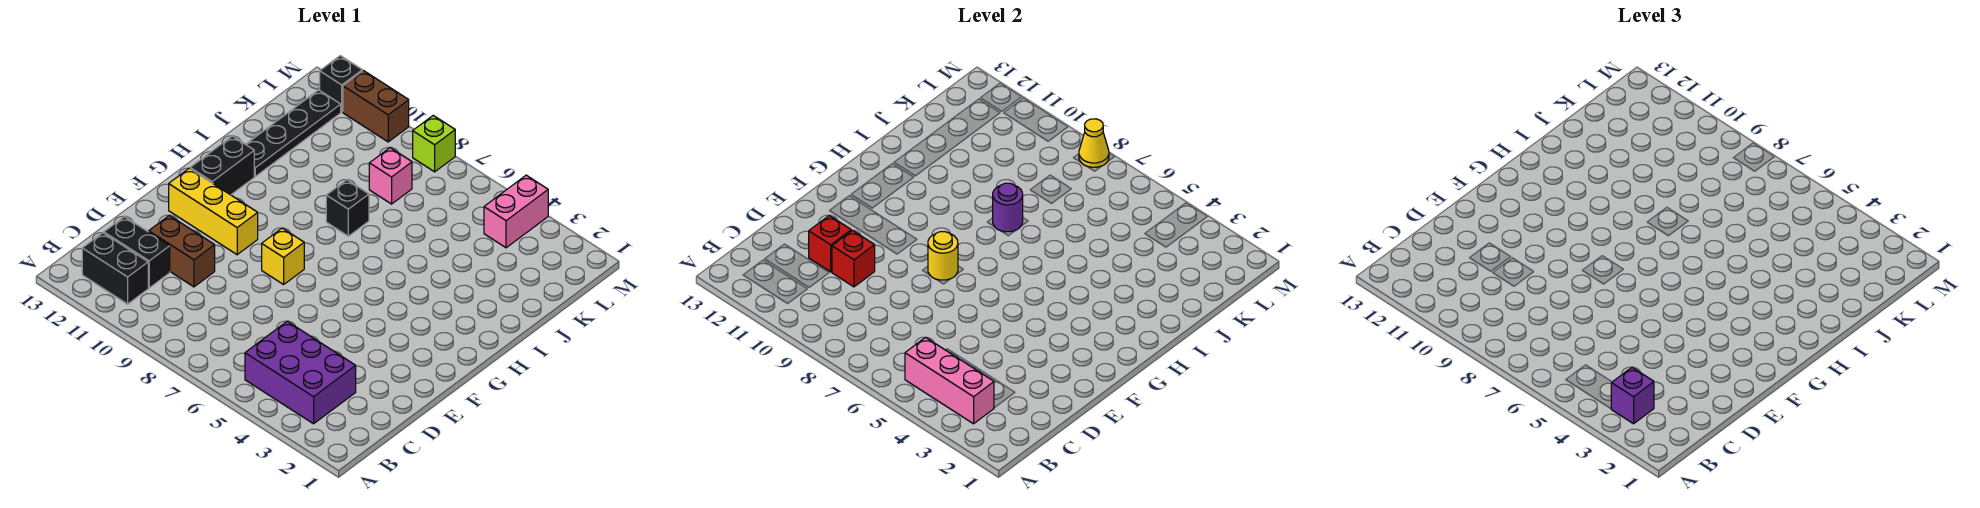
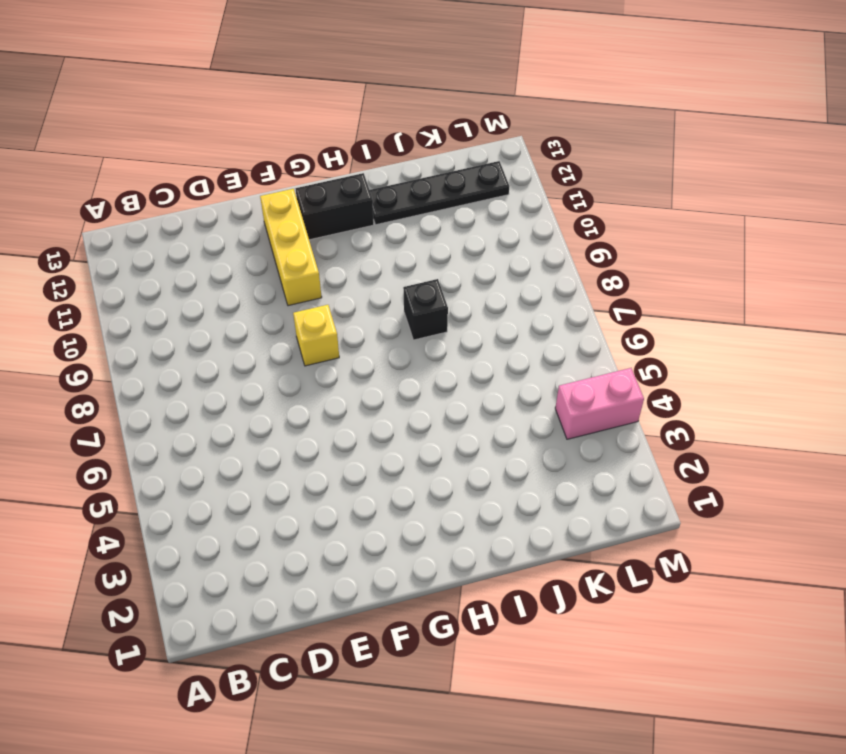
none -> purple brick B3:C5 level 1
none -> black brick B11:B12 level 1
none -> black brick C11:C12 level 1

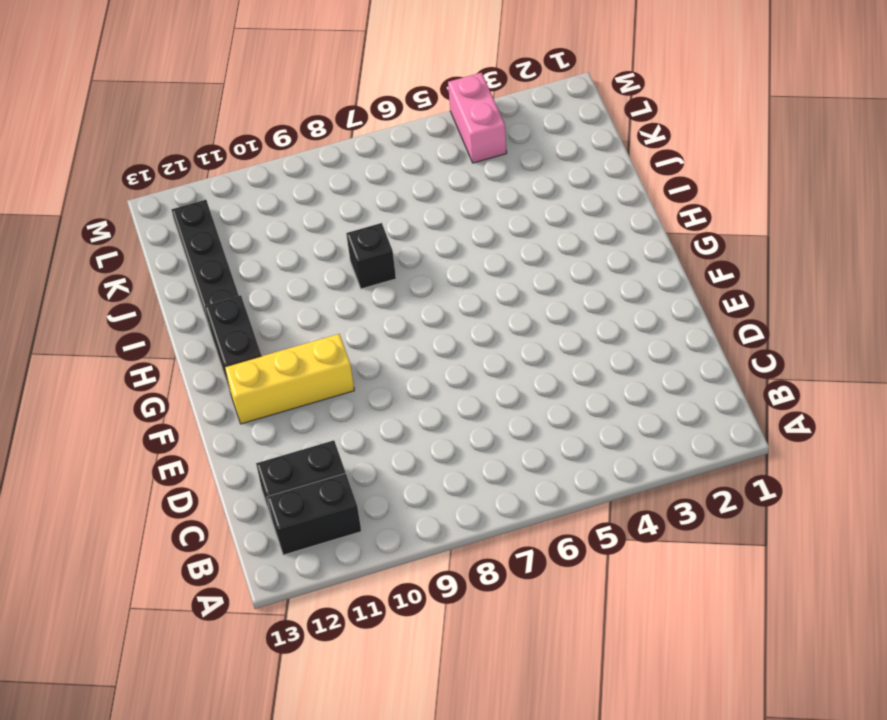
none -> purple brick B3:C5 level 1
none -> brown brick D10:D11 level 1
none -> yellow brick F8 level 1

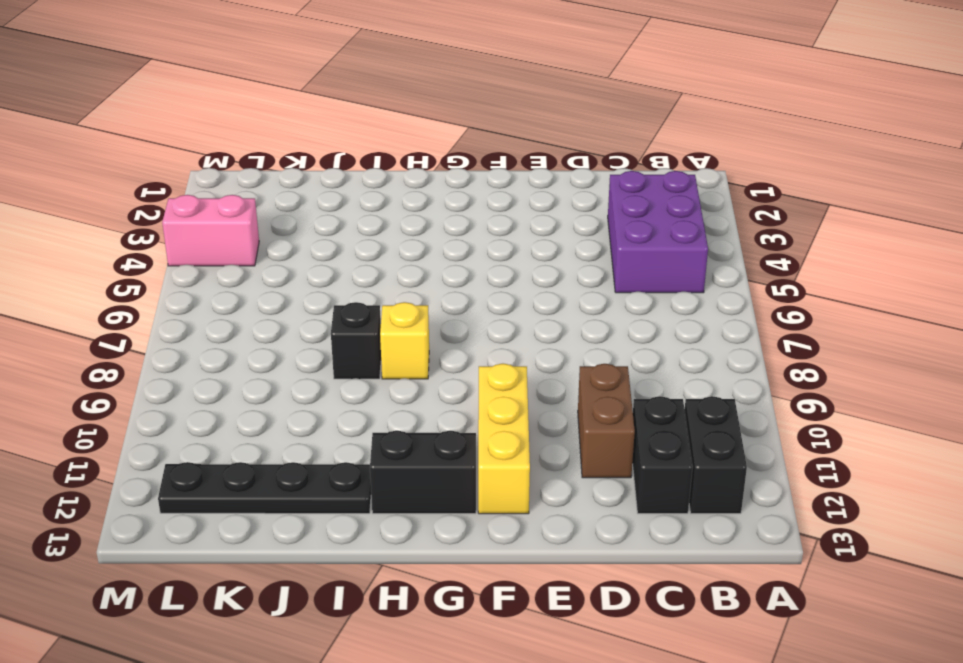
yellow brick H8 level 1 -> yellow brick F8 level 1
none -> pink brick K8 level 1
none -> lime brick M8 level 1
none -> brown brick M10:M11 level 1

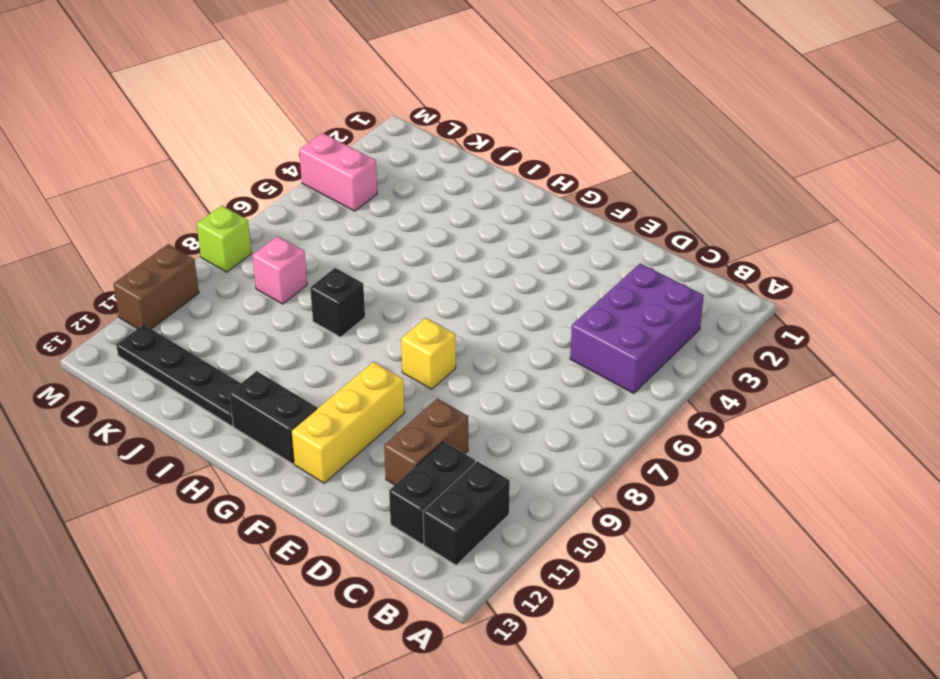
none -> black brick M12 level 1
none -> pink brick B3:B5 level 2
none -> red brick D10 level 2

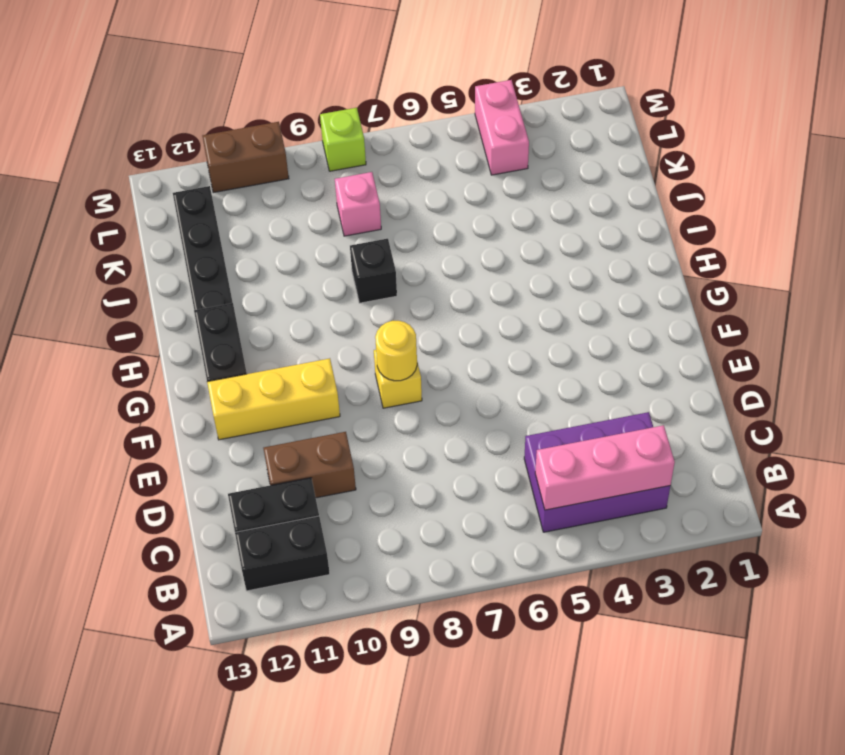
none -> black brick M12 level 1
none -> red brick D10 level 2
none -> red brick D11 level 2

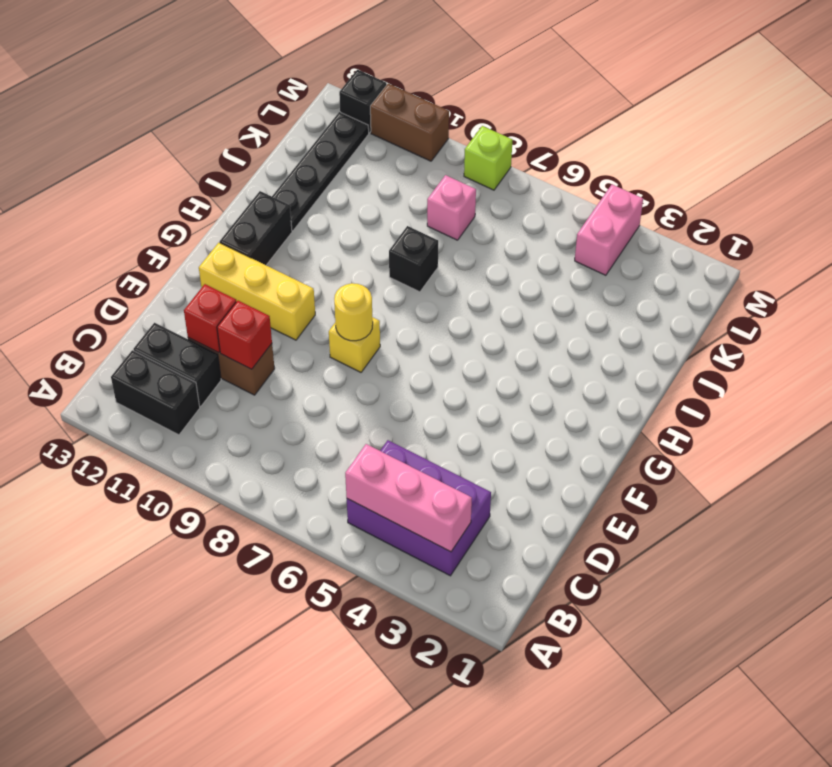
none -> purple round brick I8 level 2
none -> yellow cone M8 level 2
none -> purple brick B3 level 3

